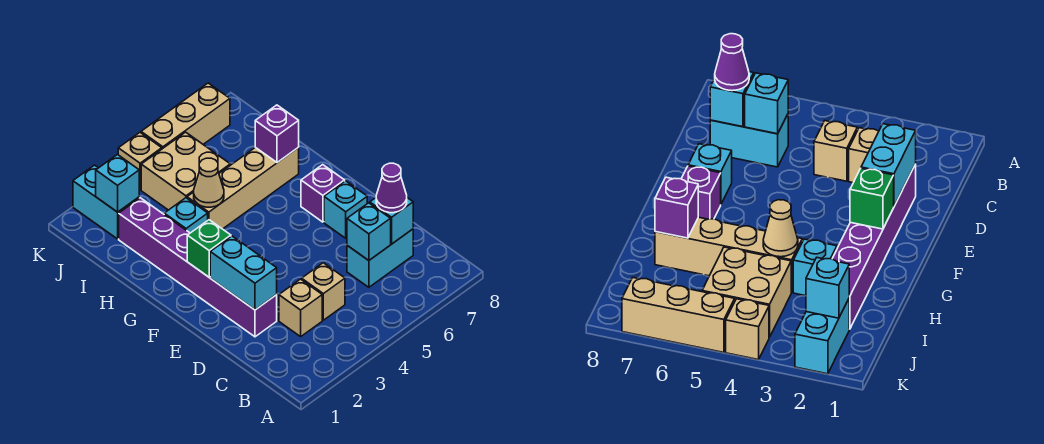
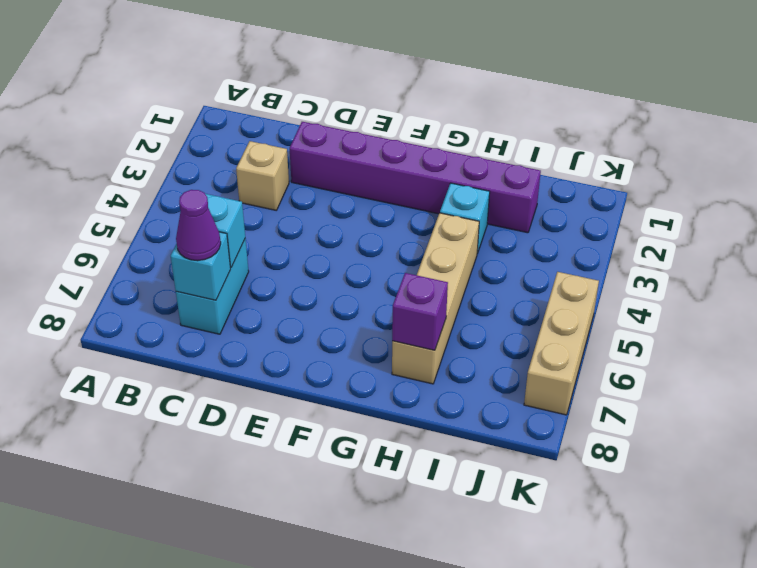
none -> tan brick C4 level 1
none -> cyan brick E7 level 1
none -> purple brick F7 level 1

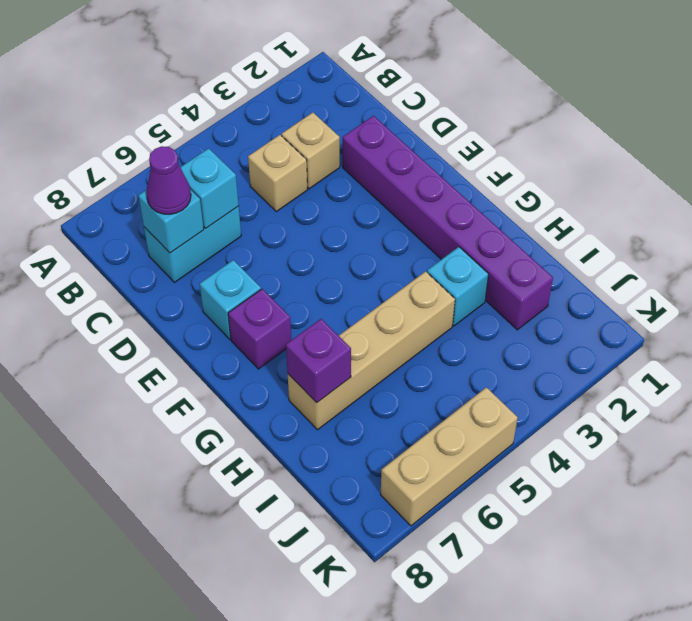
none -> tan brick I4:J5 level 1
none -> cyan brick J2:K2 level 1
none -> tan brick K4 level 1

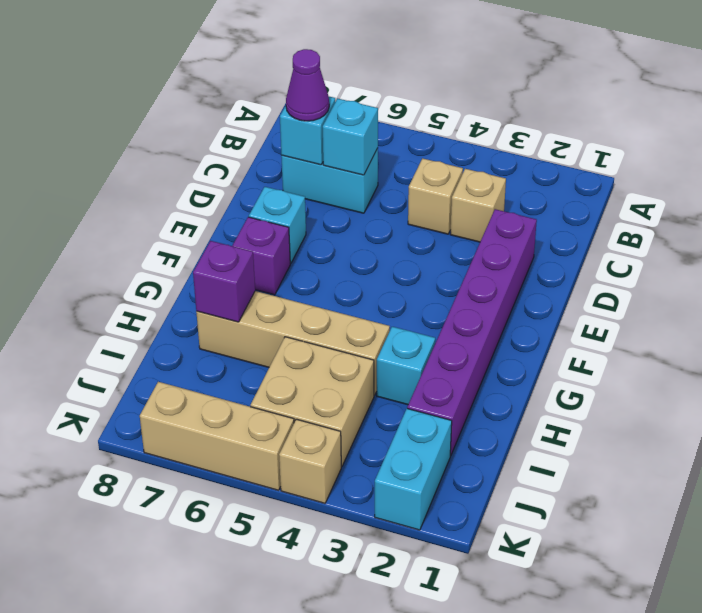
none -> cyan brick D2:E2 level 2
none -> green brick F2 level 2
none -> tan cone H4 level 2

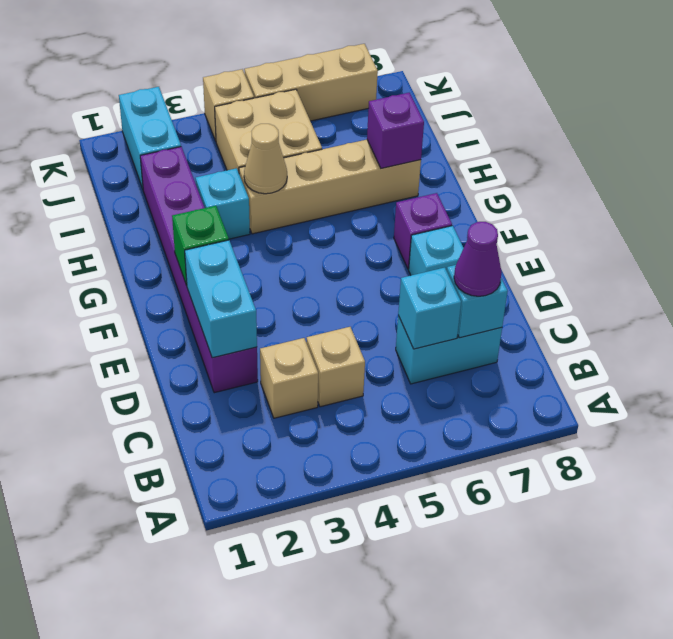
none -> cyan brick J2 level 2

